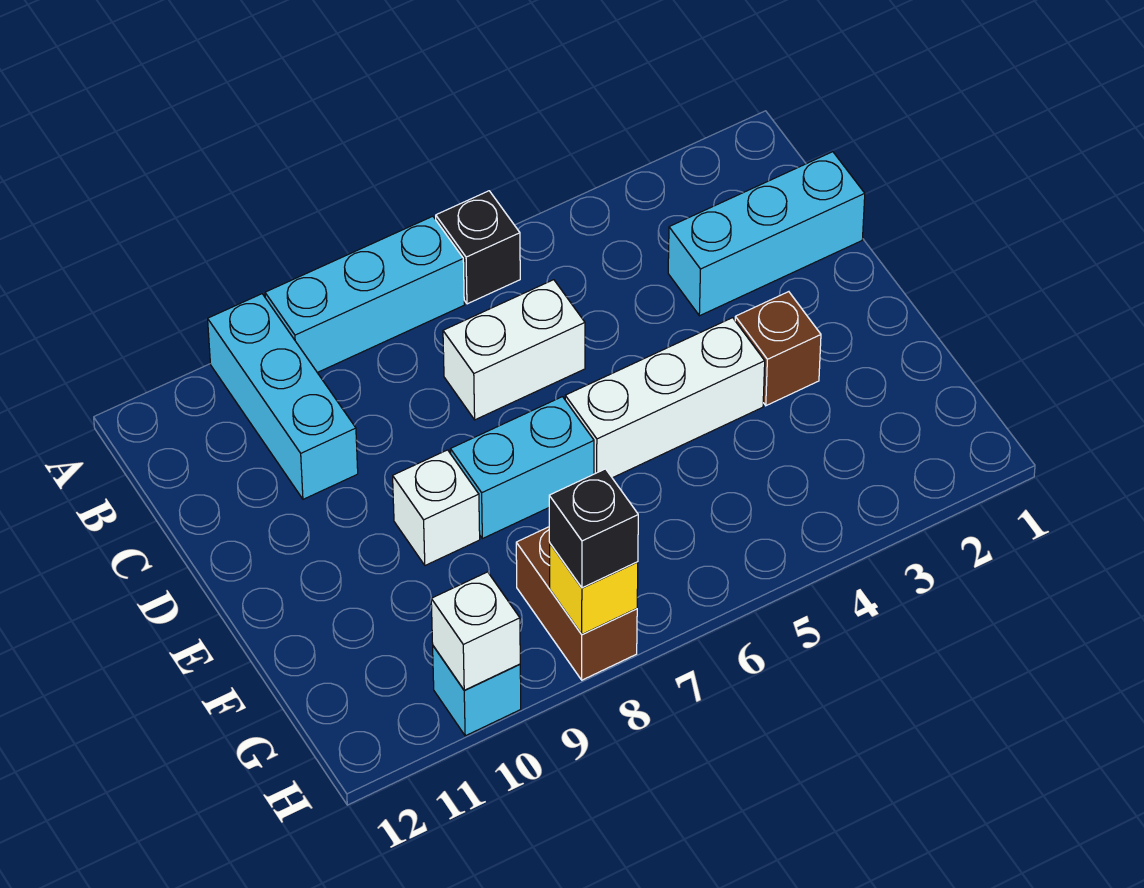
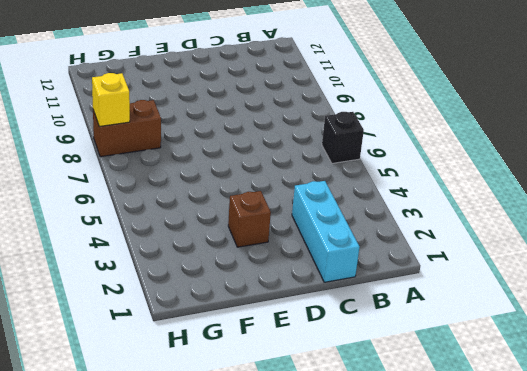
none -> cyan brick A7:A9 level 1
none -> cyan brick A10:C10 level 1
none -> white brick C6:C7 level 1

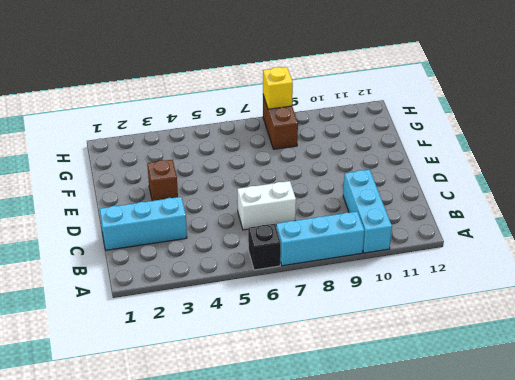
none -> white brick E4:E6 level 1
none -> cyan brick E7:E8 level 1
none -> white brick E9 level 1

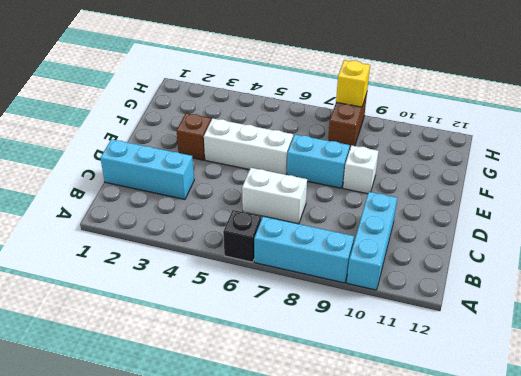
none -> cyan brick H10 level 1
none -> white brick H10 level 2
none -> black brick H8 level 3

